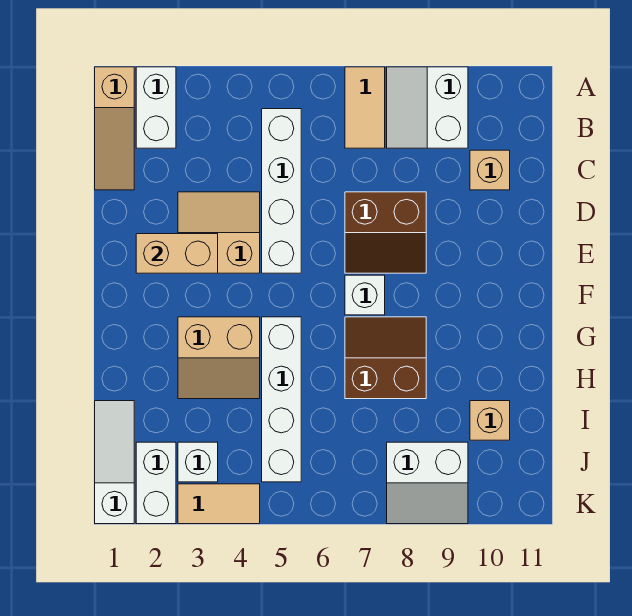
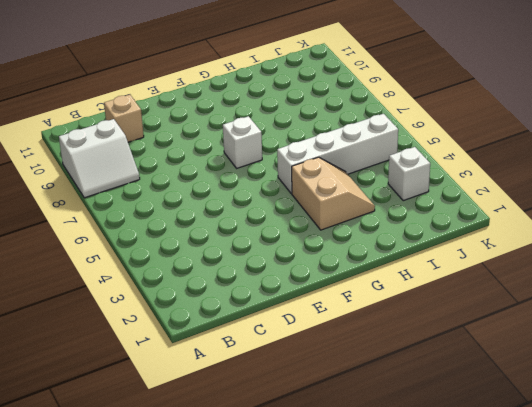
none -> tan slope A1:C1 level 1 top A
none -> white brick A2:B2 level 1
none -> tan tile A7:B7 level 1

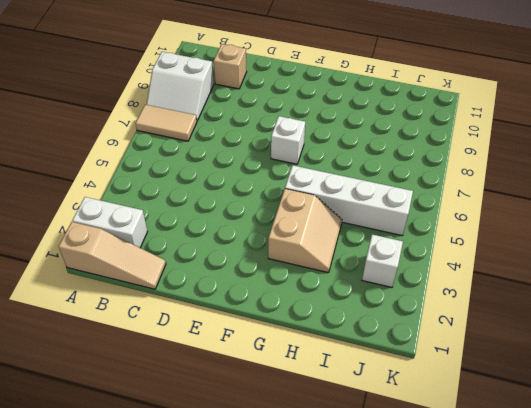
none -> white brick B5:E5 level 1
none -> tan slope D3:E4 level 1 top E
none -> brown slope D7:E8 level 1 top D

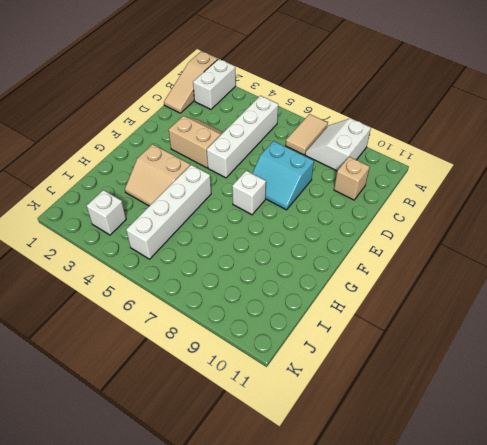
cyan slope D7:E8 level 1 top D -> brown slope D7:E8 level 1 top D
none -> brown slope G7:H8 level 1 top H
none -> white slope I1:K1 level 1 top K
none -> tan brick I10 level 1

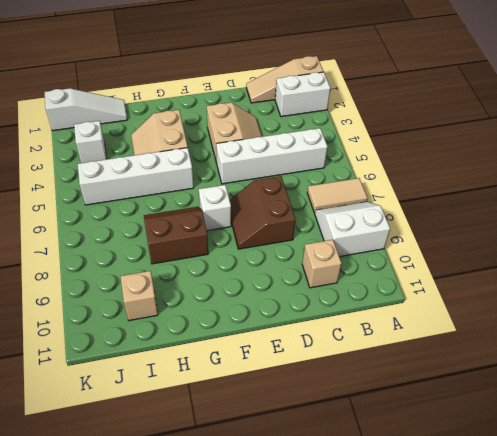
brown slope G7:H8 level 1 top 8 -> brown slope G7:H8 level 1 top H
none -> white brick J2:K2 level 1
none -> white slope J8:K9 level 1 top J
none -> tan tile K3:K4 level 1

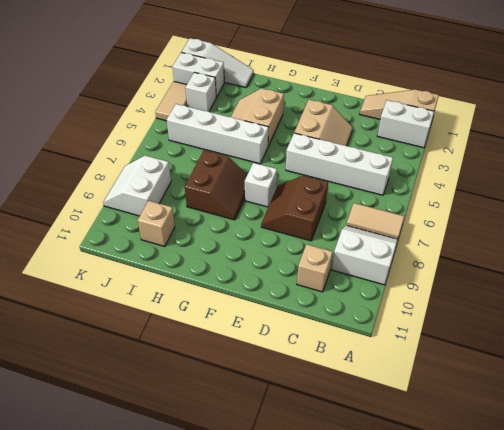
none -> tan brick E2:E3 level 2

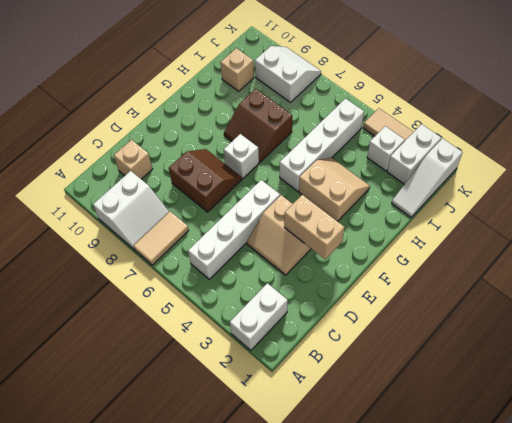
none -> tan slope A1:C1 level 1 top A

